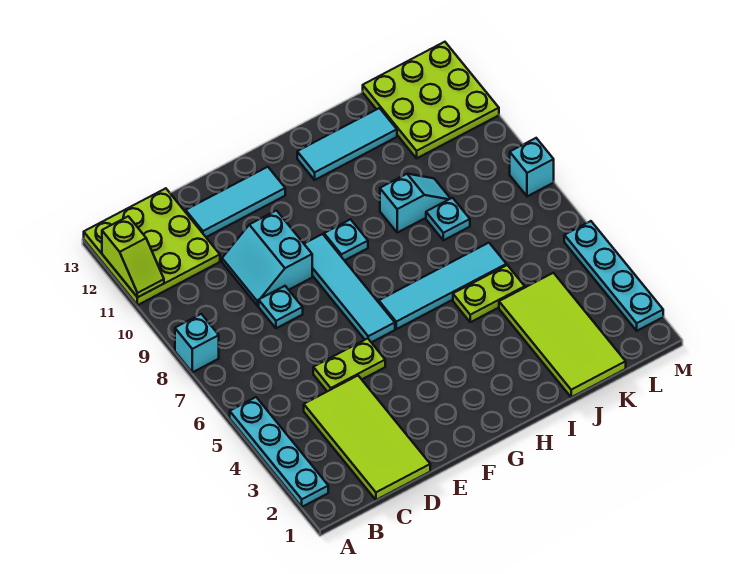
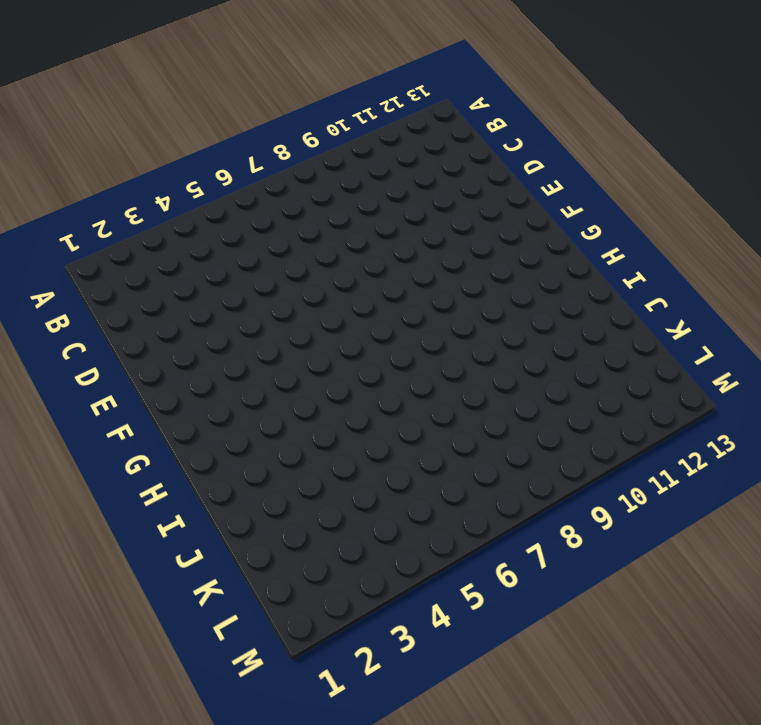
none -> cyan plate A2:A5 level 1
none -> cyan brick A8 level 1
none -> lime plate A11:C13 level 1

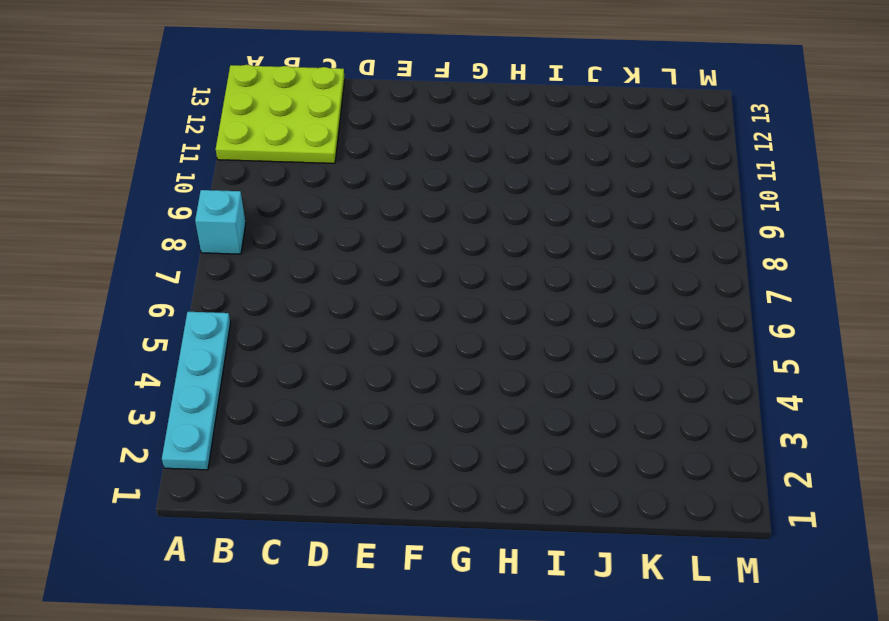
none -> lime tile C1:D4 level 1
none -> lime plate D5:E5 level 1
none -> cyan plate D8 level 1

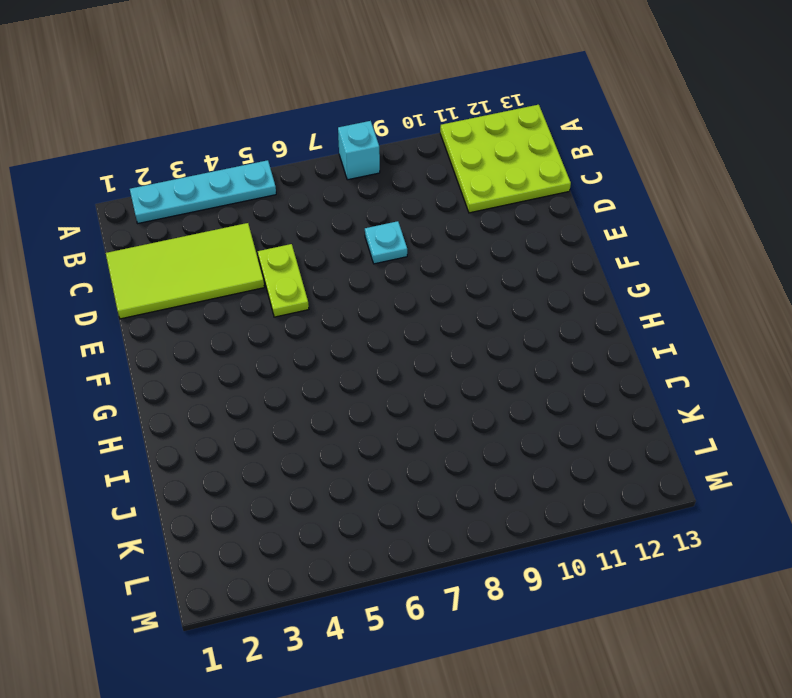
none -> cyan slope D9:E10 level 1 top E
none -> cyan tile D12:F12 level 1
none -> cyan tile F6:F9 level 1

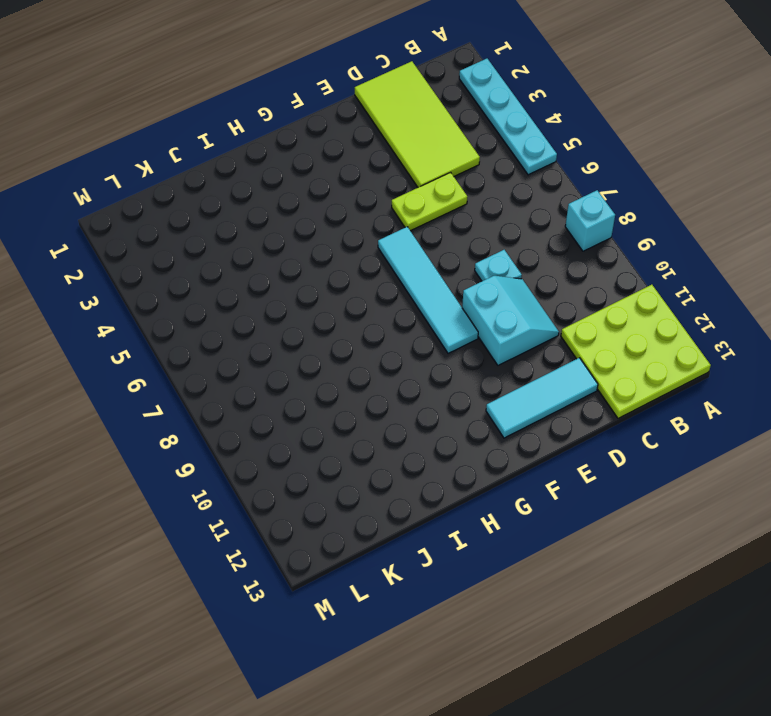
none -> cyan tile G6:J6 level 1
none -> cyan plate G9 level 1
none -> cyan tile H12:J12 level 1

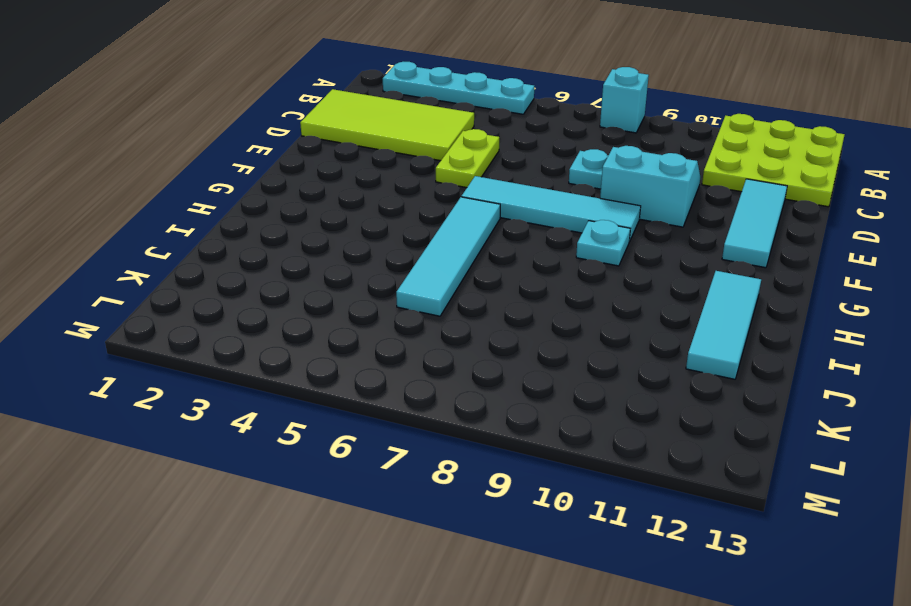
none -> lime plate I5:J5 level 1
none -> cyan slope I9:J9 level 1 top I
none -> lime tile J1:K4 level 1

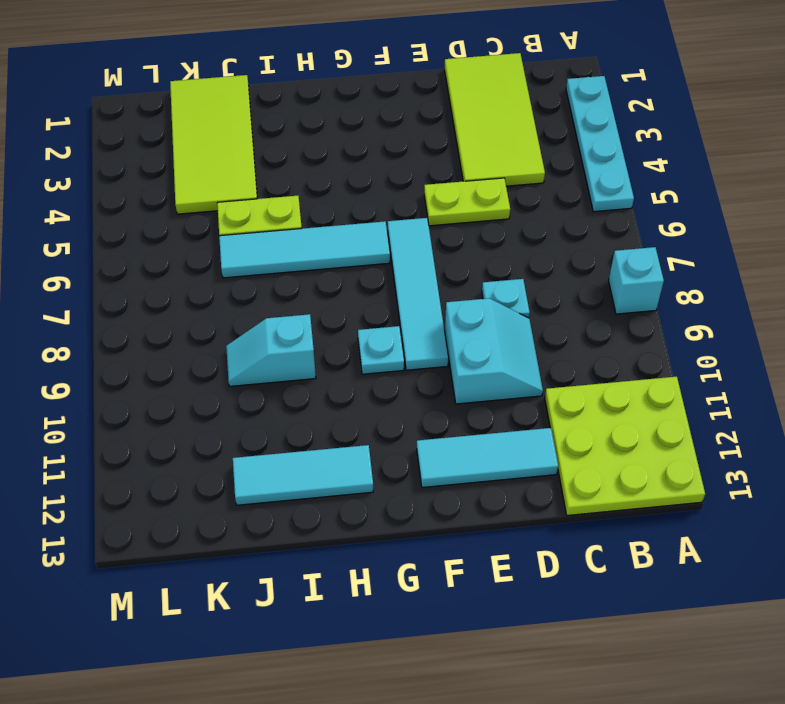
none -> cyan plate J8 level 1
none -> lime plate K11:M13 level 1
none -> cyan plate M2:M5 level 1

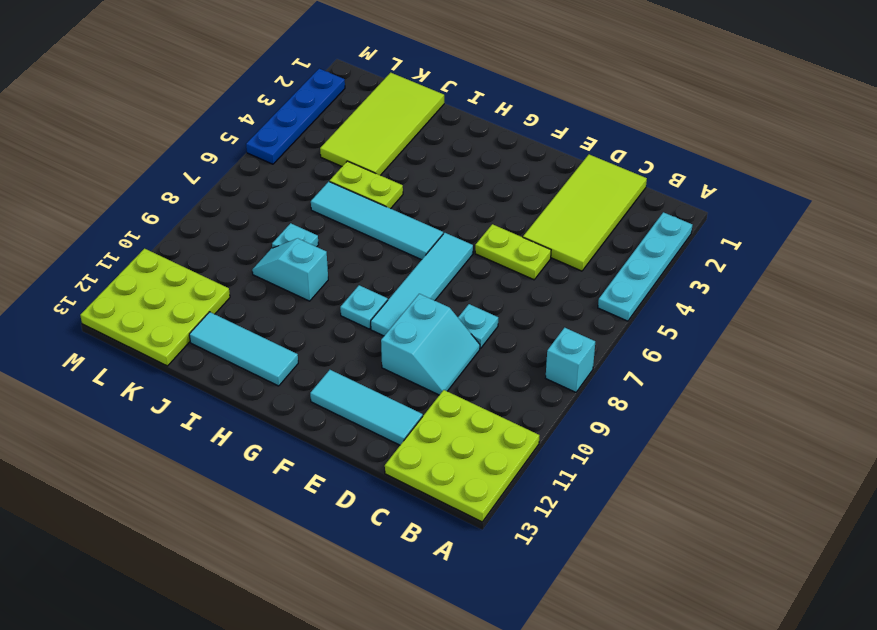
blue plate M2:M5 level 1 -> cyan plate M2:M5 level 1
none -> cyan brick M8 level 1
none -> lime slope A11:A12 level 2 top 12

